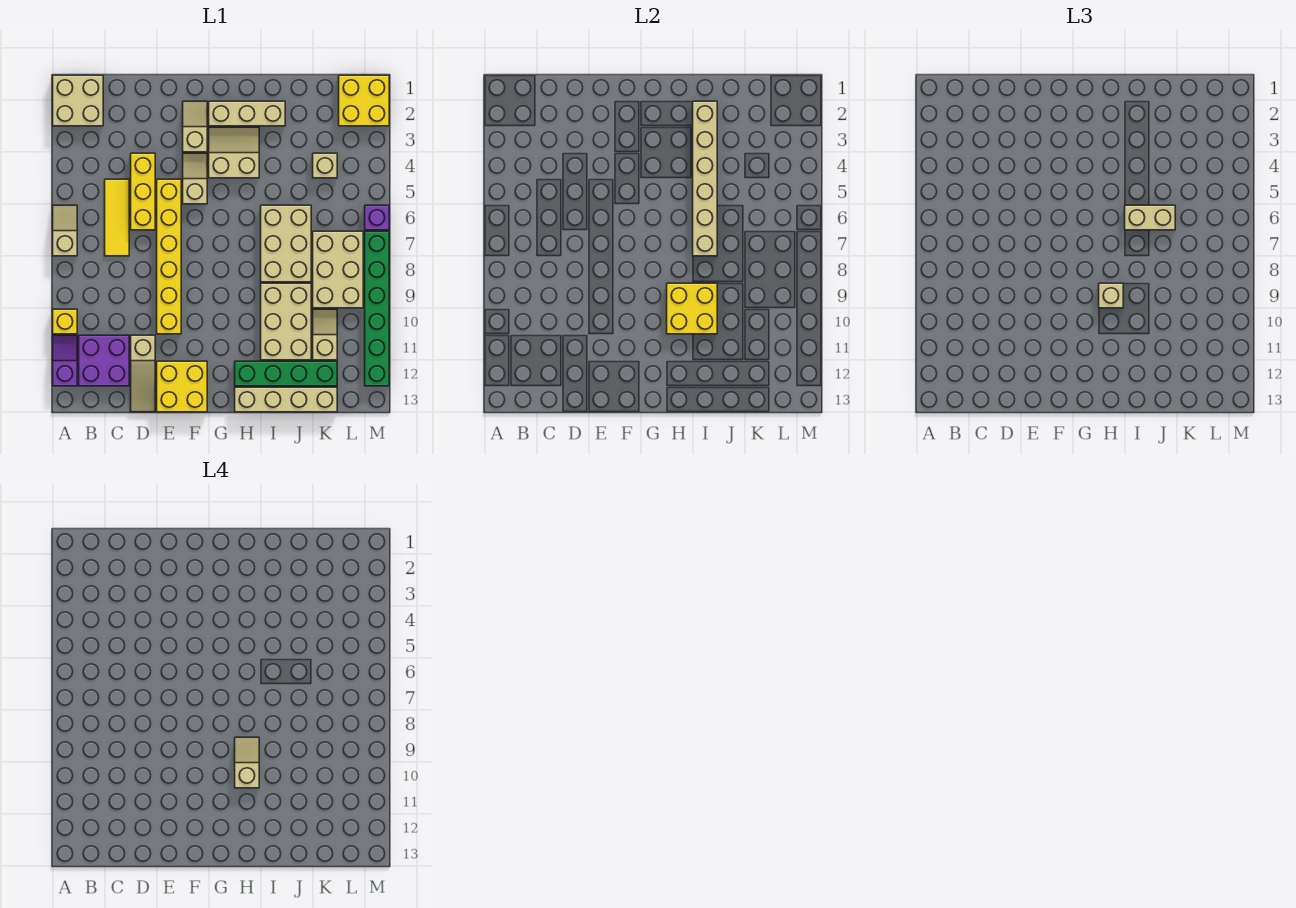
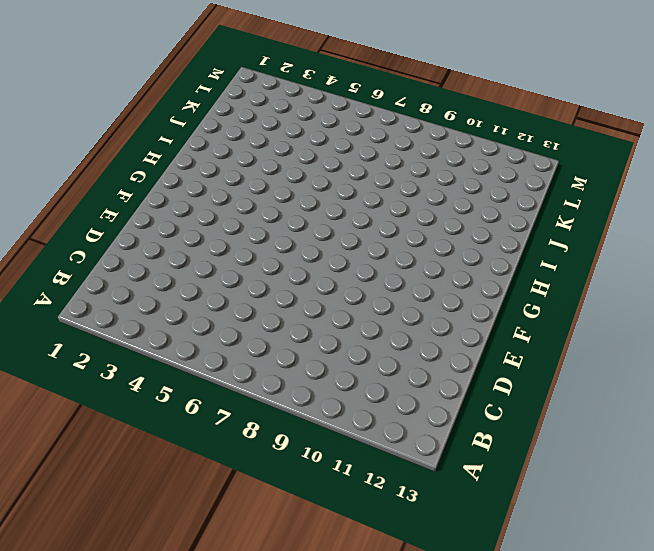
none -> tan brick A1:B2 level 1
none -> tan slope A6:A7 level 1 top 7
none -> yellow brick A10 level 1

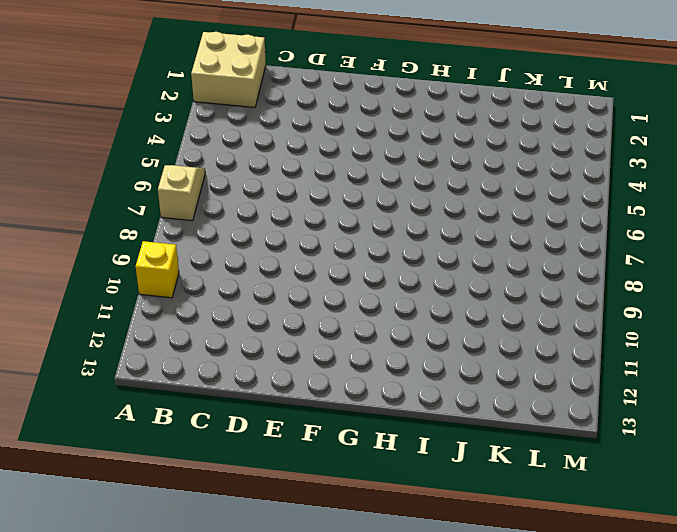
none -> purple slope A11:A12 level 1 top 12
none -> purple brick B11:C12 level 1
none -> yellow tile C5:C7 level 1

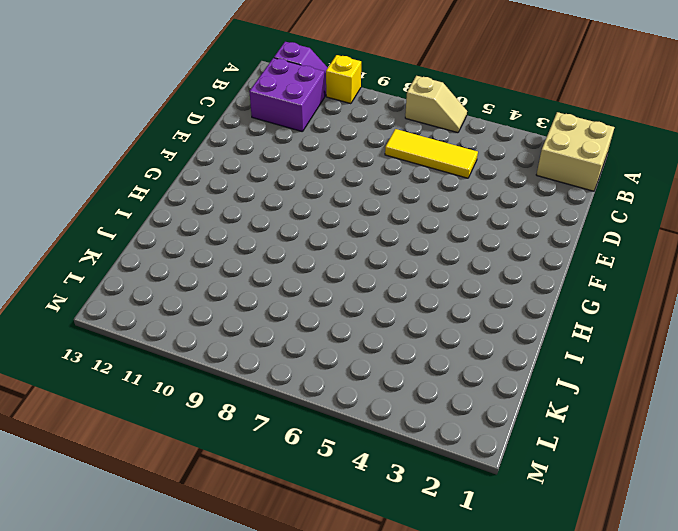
none -> yellow brick D4:D6 level 1
none -> tan slope D11:D13 level 1 top 11
none -> yellow brick E5:E10 level 1

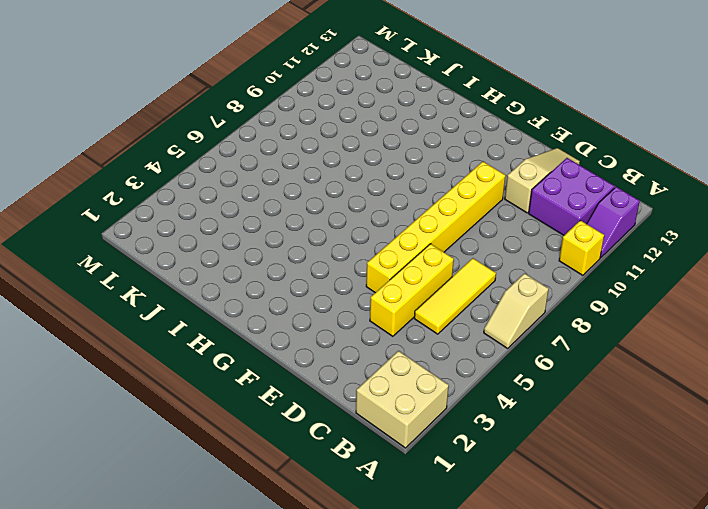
none -> yellow brick E12:F13 level 1
none -> tan slope F2:F3 level 1 top 3
none -> tan slope F4:F5 level 1 top 5

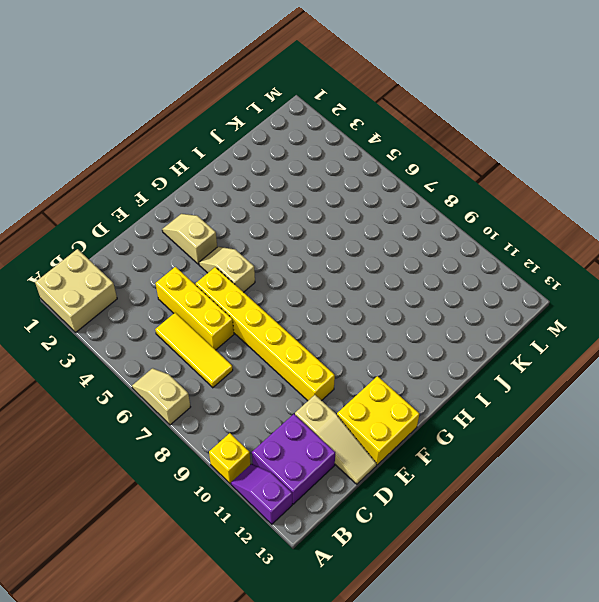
none -> tan brick G2:I2 level 1
none -> tan slope G3:H4 level 1 top 4
none -> green brick H12:K12 level 1

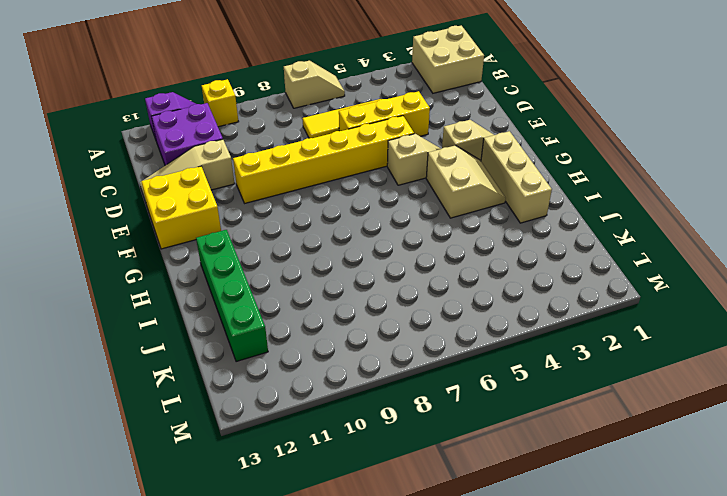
none -> tan brick H13:K13 level 1
none -> tan brick I6:J8 level 1
none -> tan brick I9:J11 level 1

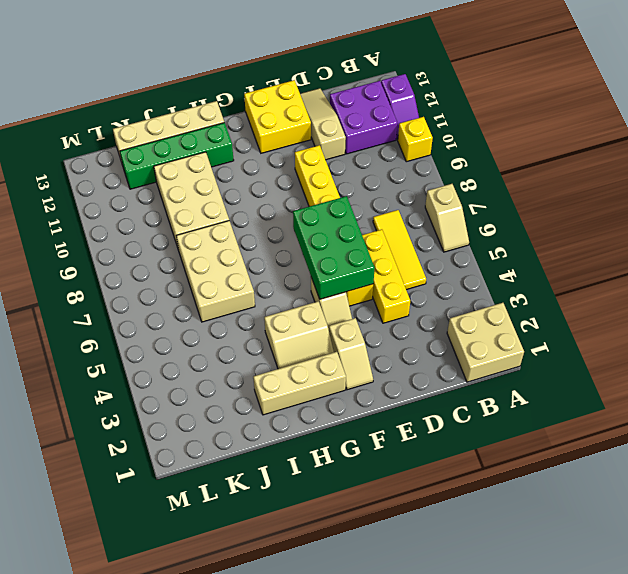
green brick E5:F7 level 2 -> none
none -> tan brick K4 level 1
none -> tan brick K7:L9 level 1
none -> tan slope K10:K11 level 1 top 11

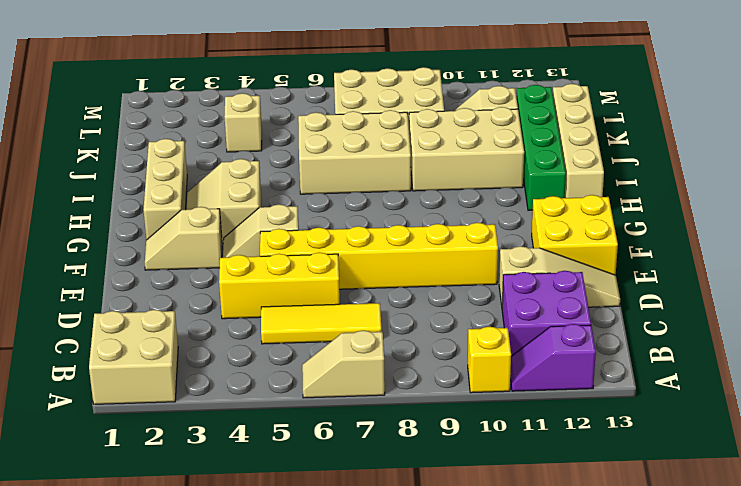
none -> yellow brick L1:M2 level 1
none -> purple brick M6 level 1
none -> green brick M7:M12 level 1

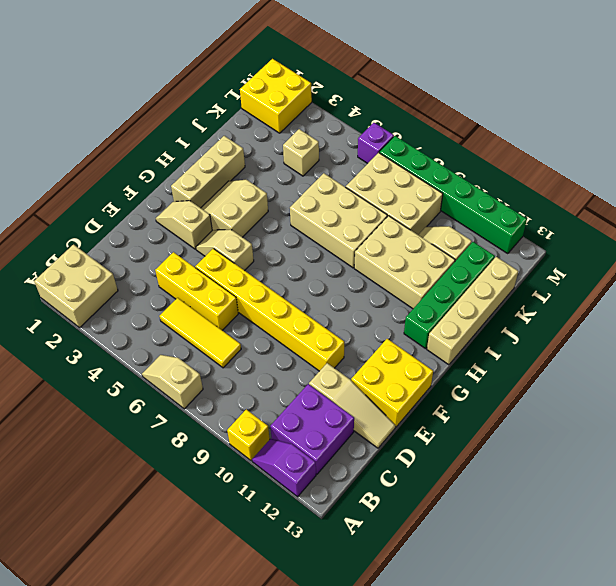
none -> yellow brick H9:I10 level 2
none -> tan brick I2:I7 level 2
none -> tan brick H9 level 3

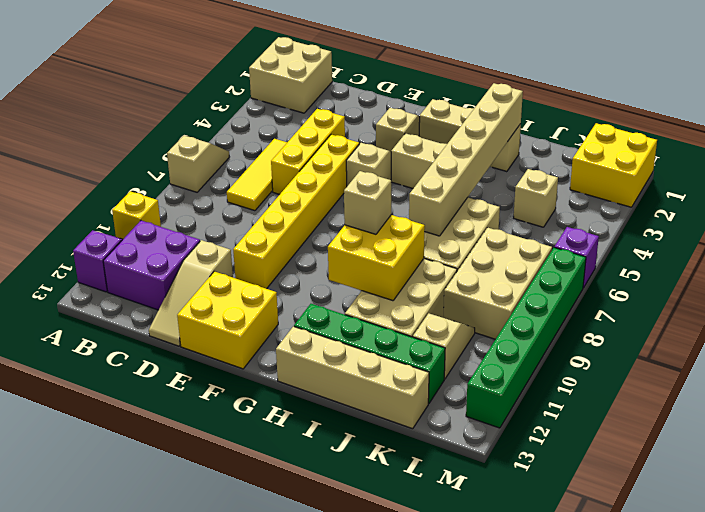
none -> tan brick I6:J6 level 3
none -> tan slope H9:H10 level 4 top 10

